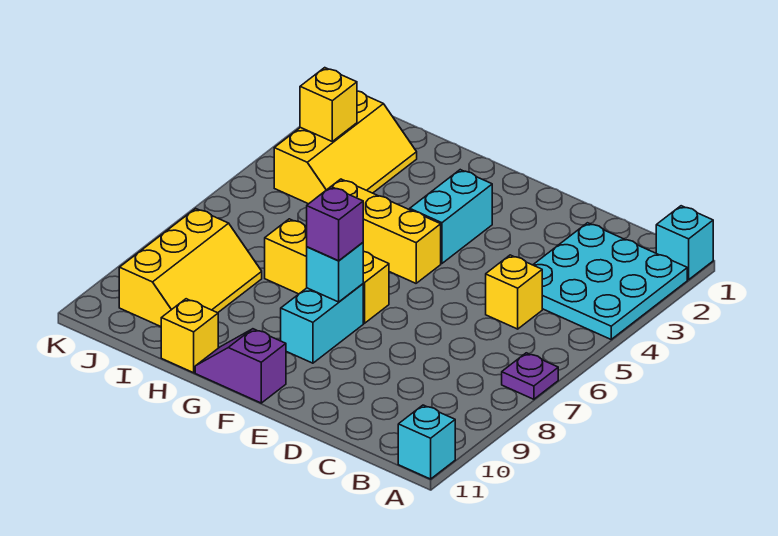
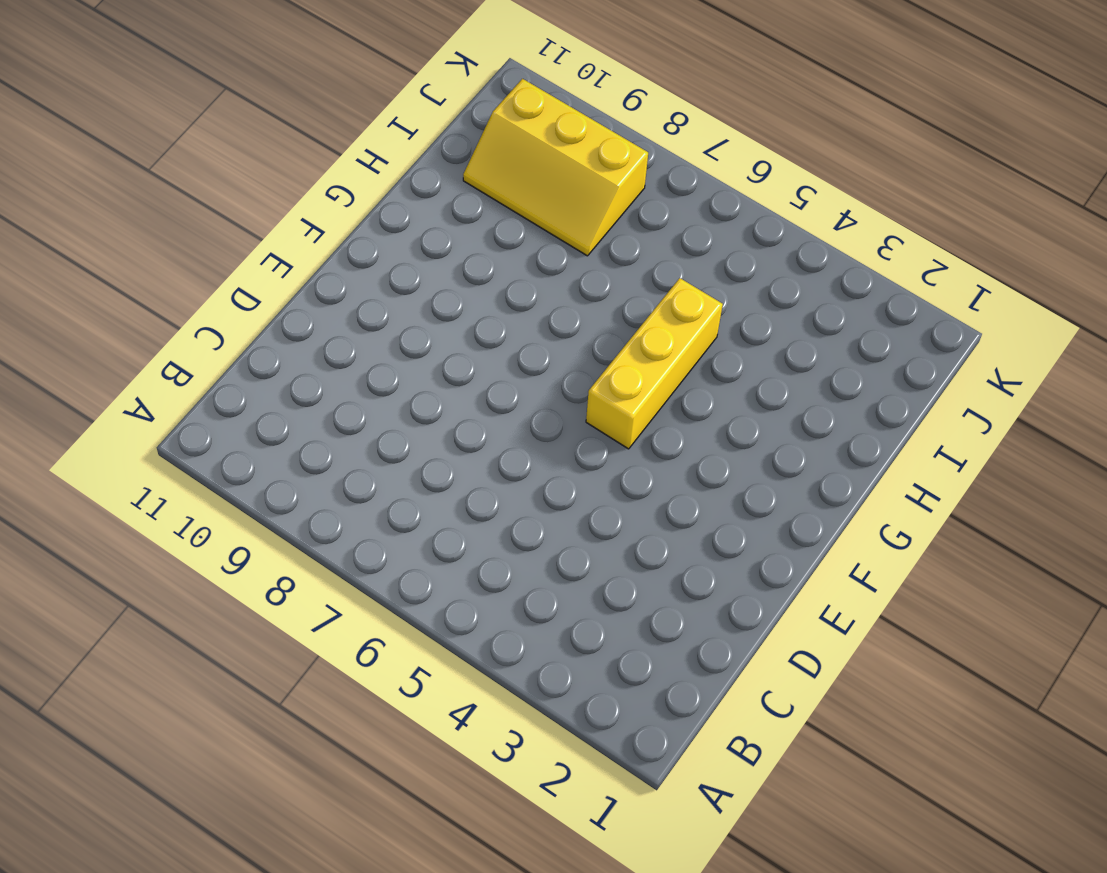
none -> cyan brick A1 level 1
none -> cyan plate A2:C4 level 1
none -> purple plate A7 level 1

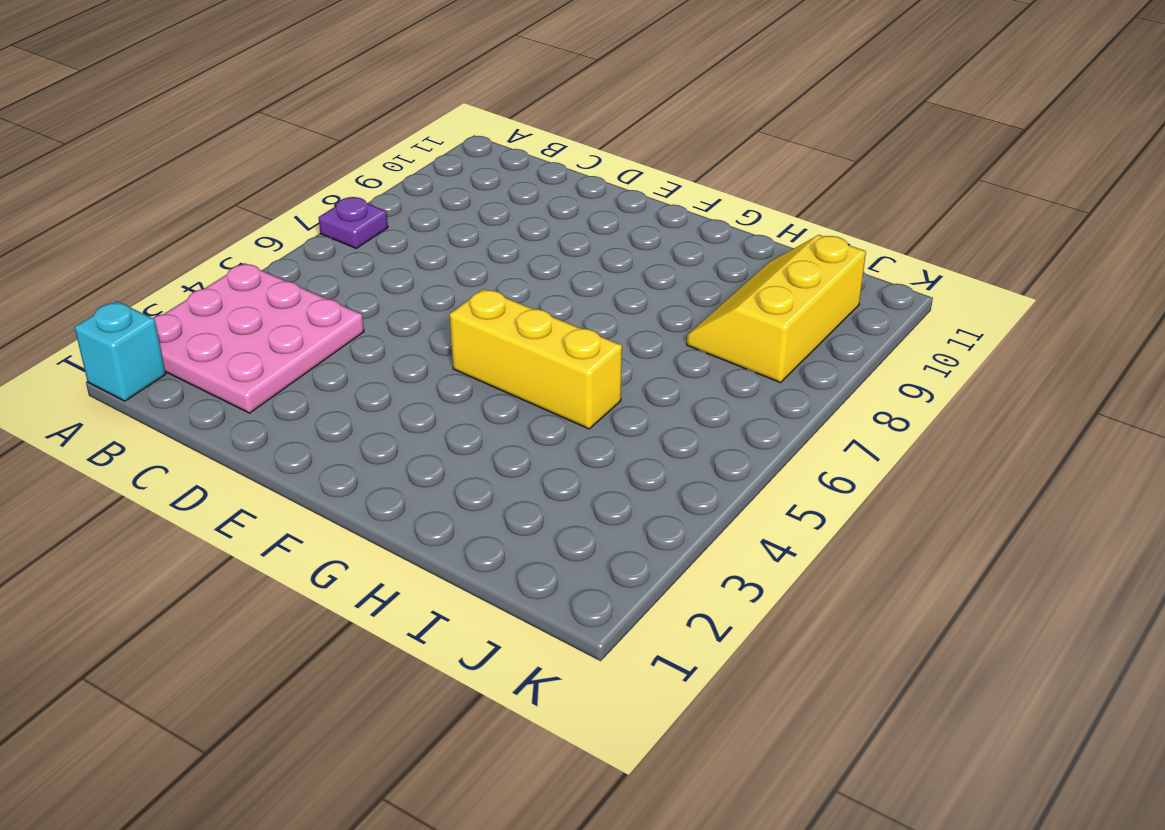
pink plate A2:C4 level 1 -> cyan plate A2:C4 level 1
none -> cyan brick A11 level 1
none -> yellow brick C5 level 1
none -> cyan brick F3:F4 level 1

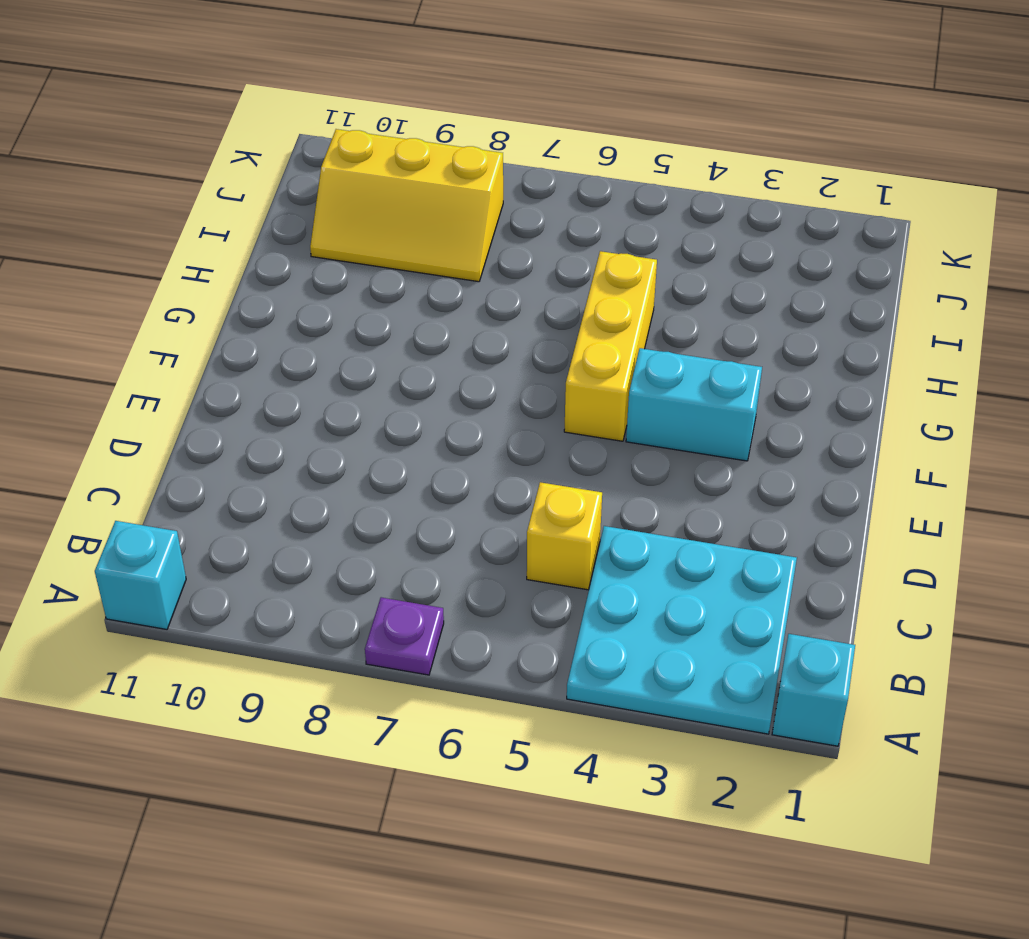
none -> yellow brick F7:H7 level 1
none -> cyan brick F8:F9 level 1
none -> purple slope F11:G11 level 1 top F

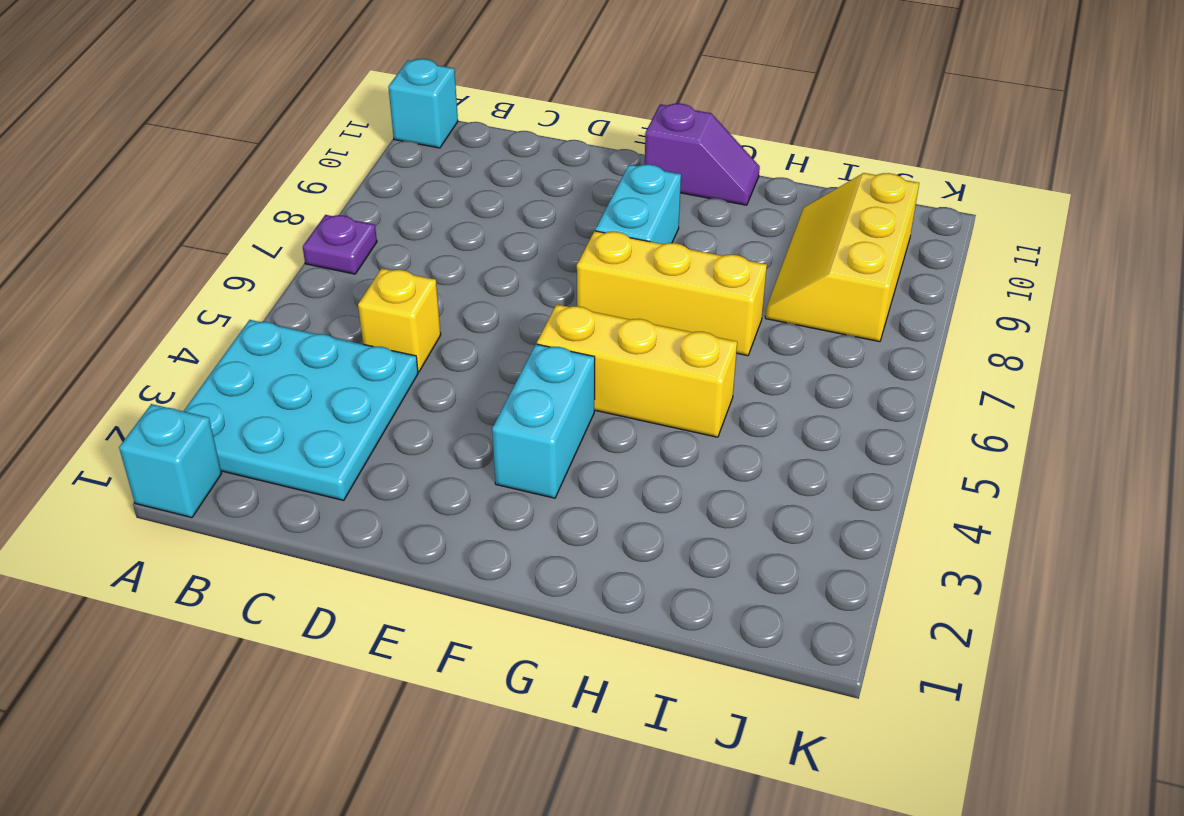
none -> yellow brick H11 level 1
none -> yellow slope I2:J4 level 1 top J
none -> cyan brick F8 level 2

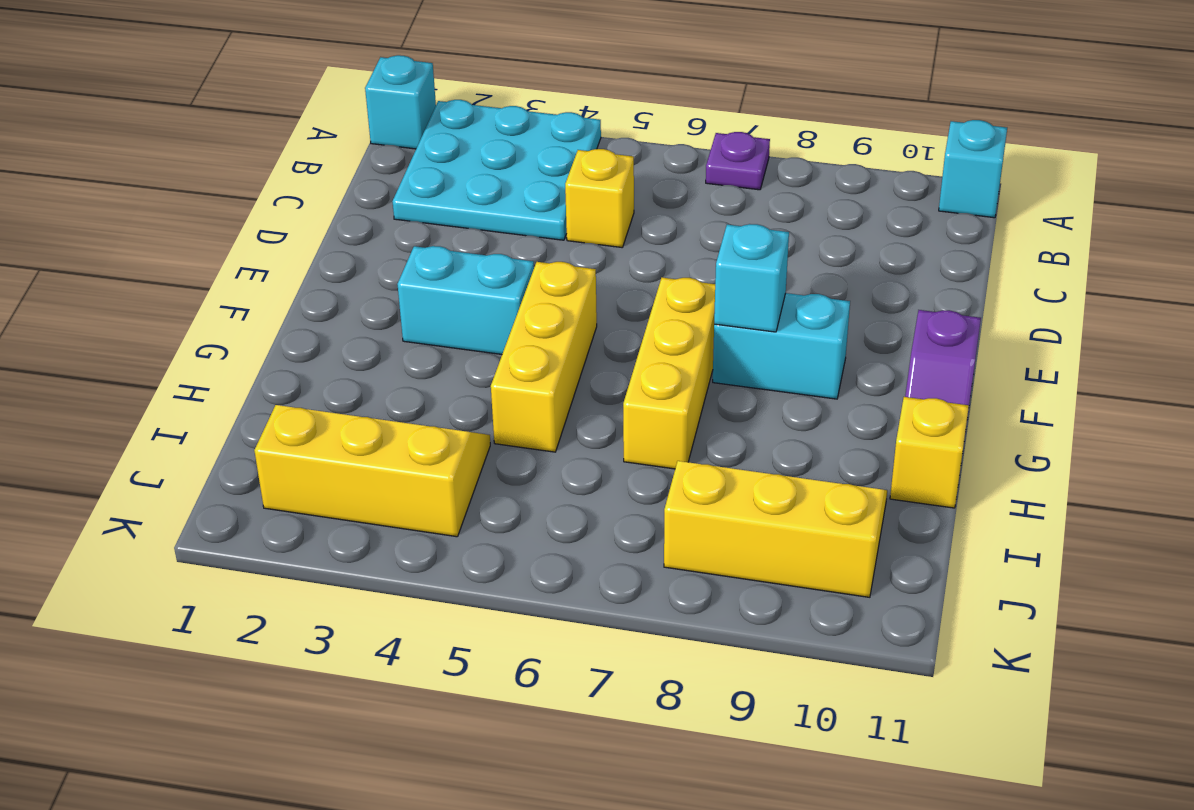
none -> yellow brick J3 level 2
none -> purple brick F8 level 3

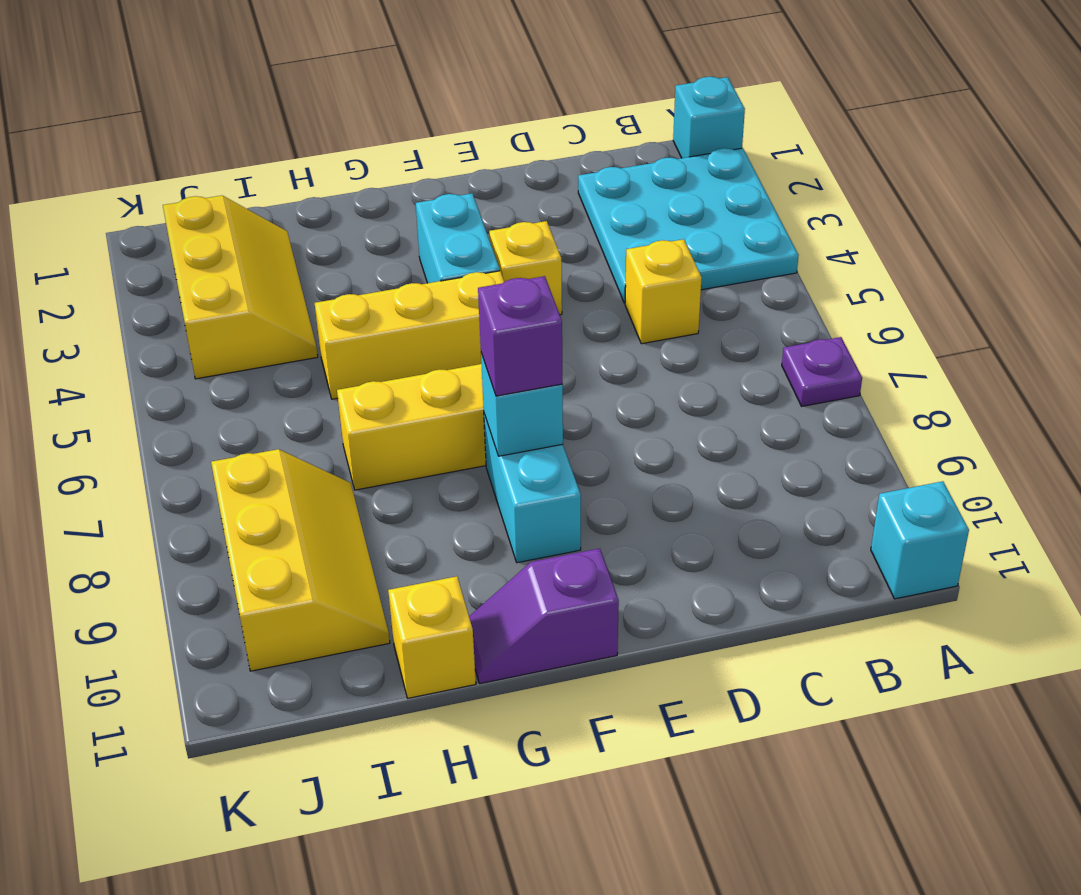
yellow brick E4 level 1 -> yellow brick J3 level 2

